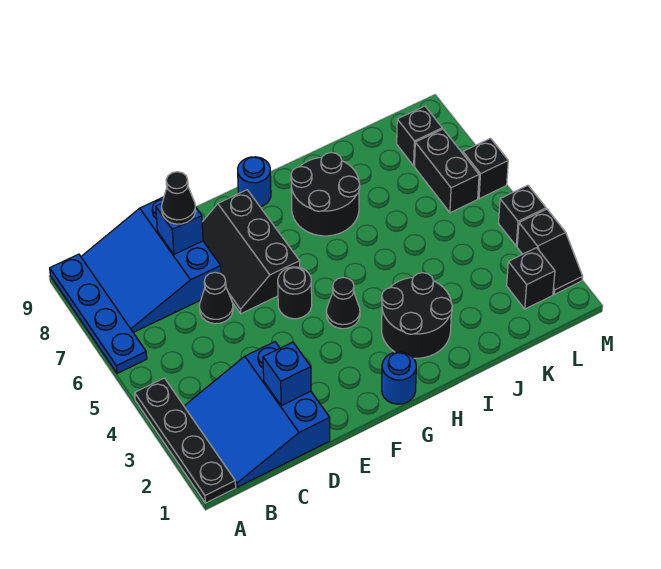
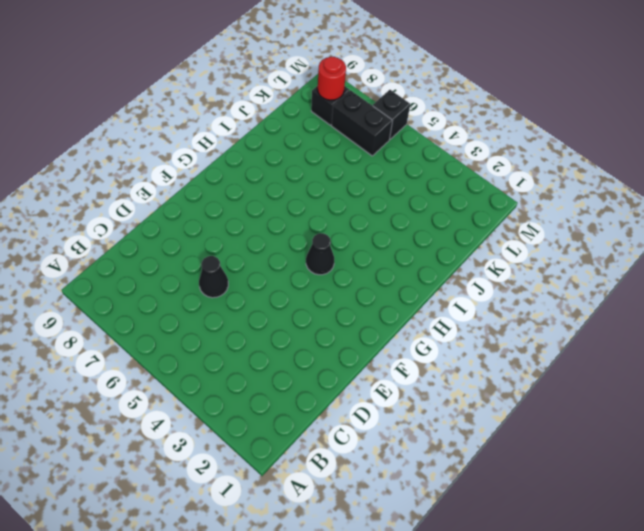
red round brick L8 level 2 -> none
none -> black plate A1:A4 level 1
none -> blue plate A6:A9 level 1
none -> blue slope B1:D3 level 1 top D

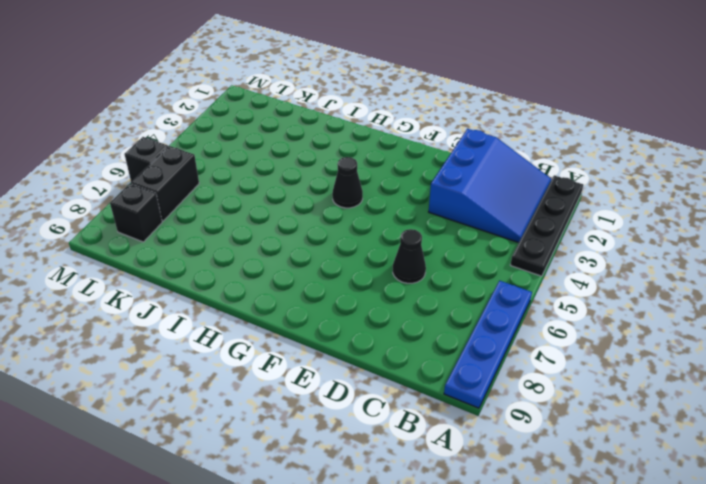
none -> blue slope B7:D9 level 1 top D
none -> black slope E6:F8 level 1 top F
none -> black round brick F5 level 1

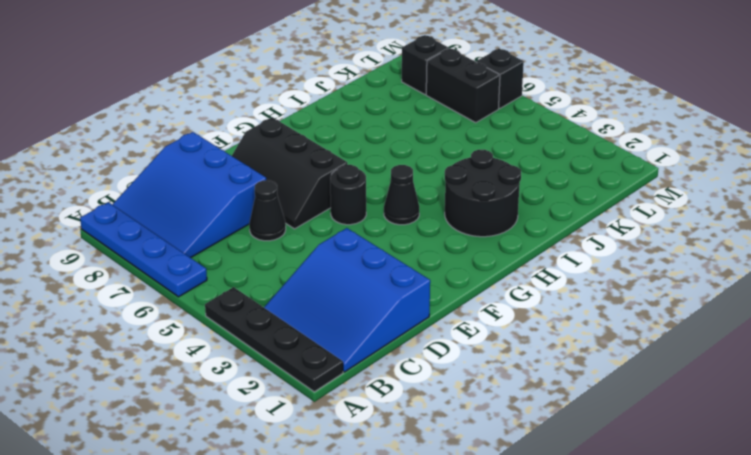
none -> blue round brick G1 level 1
none -> blue round brick G9 level 1
none -> black round brick H7:I8 level 1

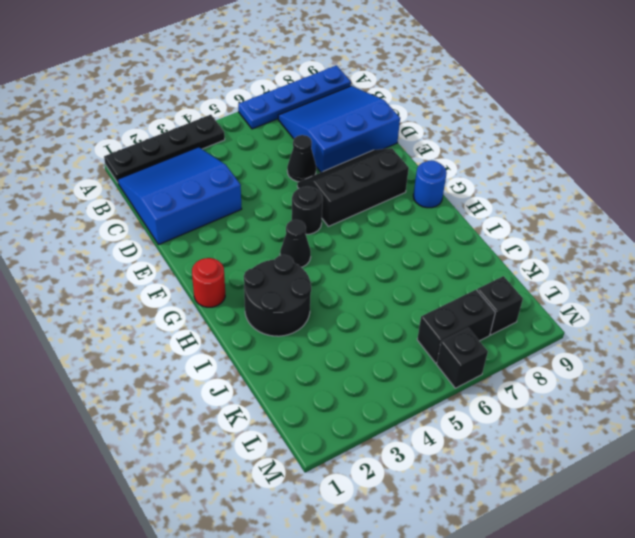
red round brick G1 level 1 -> blue round brick G1 level 1
none -> black round brick H7:I8 level 1
none -> black brick L2 level 1
none -> black slope M2:M3 level 1 top 3

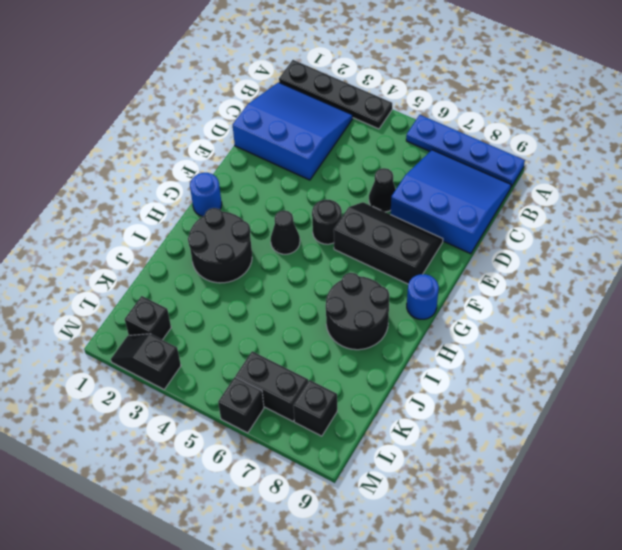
none -> black brick M4 level 1
none -> blue brick D2 level 2
none -> blue brick D8 level 2

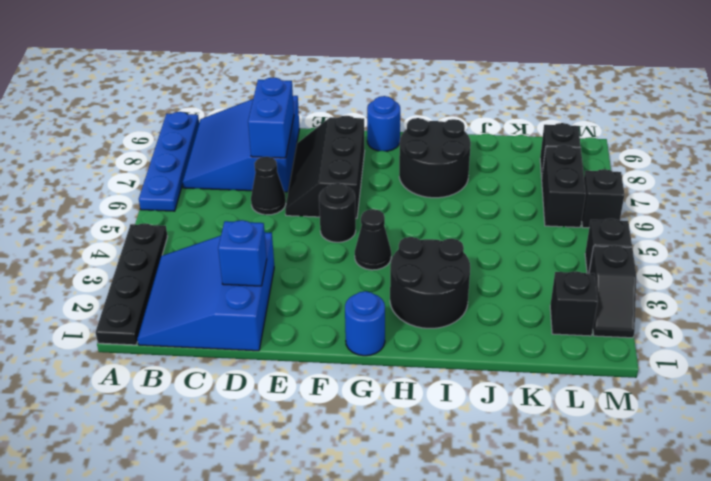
blue brick D7:D8 level 2 -> blue brick D8 level 2
none -> black cone D8 level 3

